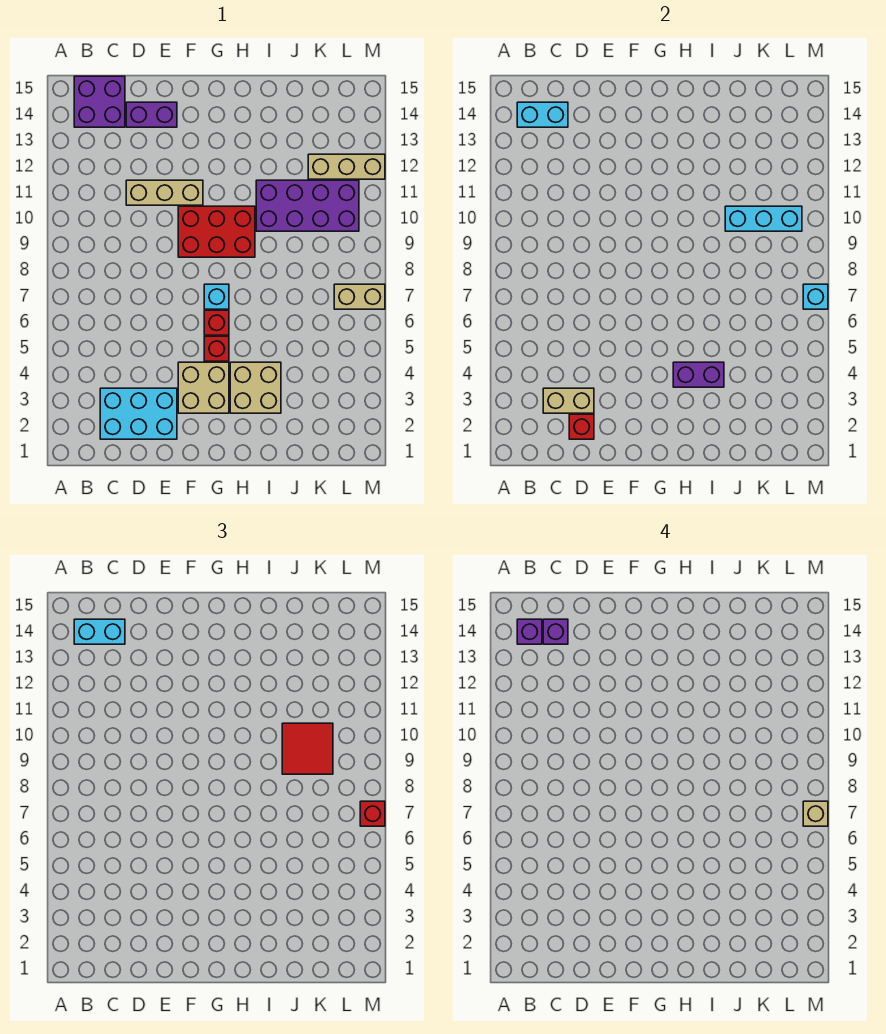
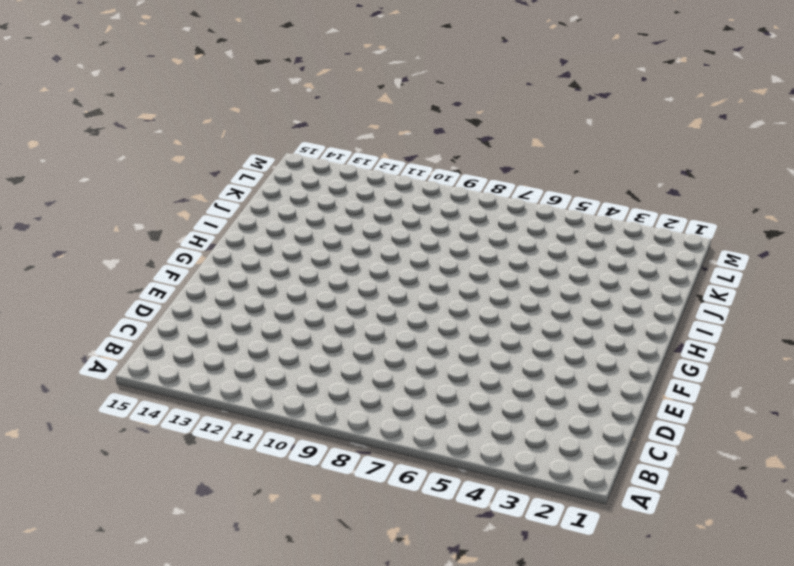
none -> purple brick B14:C15 level 1
none -> cyan brick C2:E3 level 1
none -> tan brick D11:F11 level 1

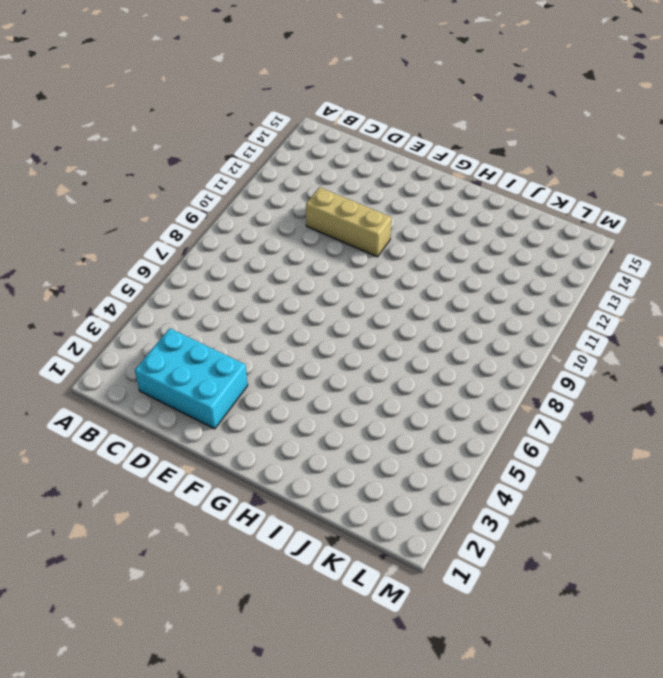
none -> purple brick B14:C15 level 1
none -> purple brick D14:E14 level 1
none -> tan brick F3:G4 level 1

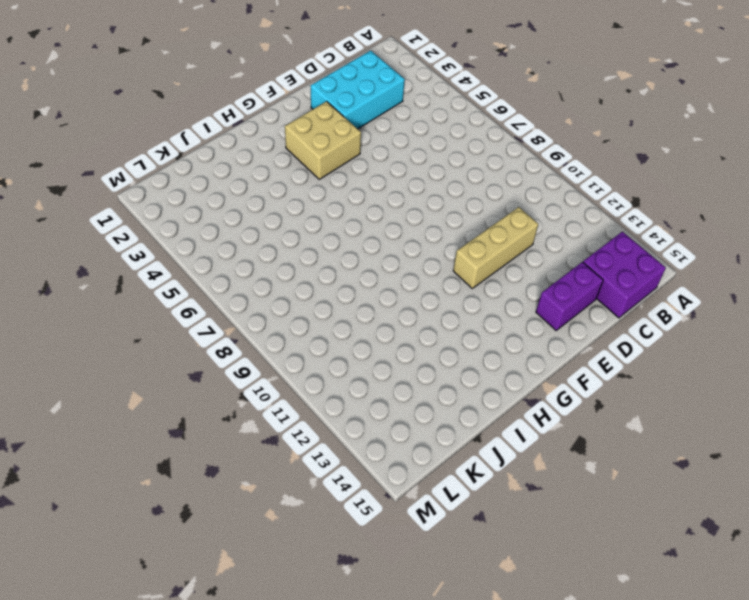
none -> red brick F9:H10 level 1
none -> red brick G5 level 1
none -> red brick G6 level 1

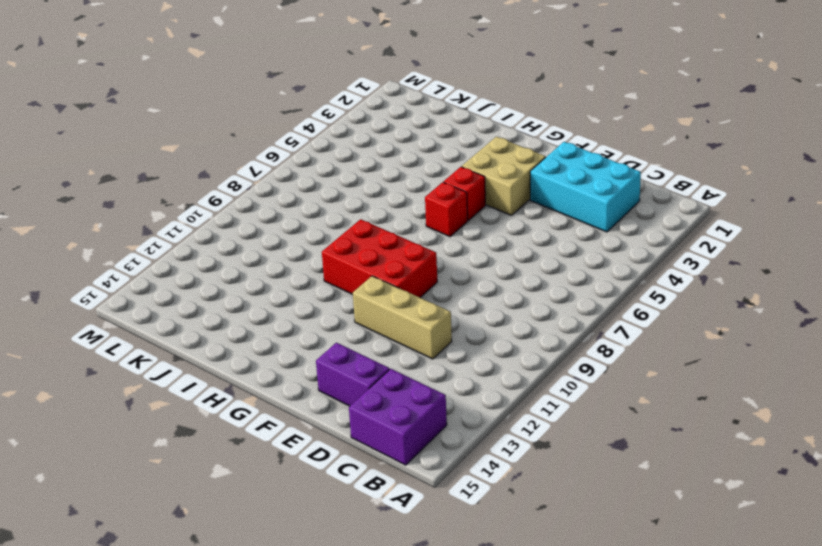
none -> cyan brick G7 level 1
none -> tan brick H3:I4 level 1
none -> purple brick I10:L11 level 1

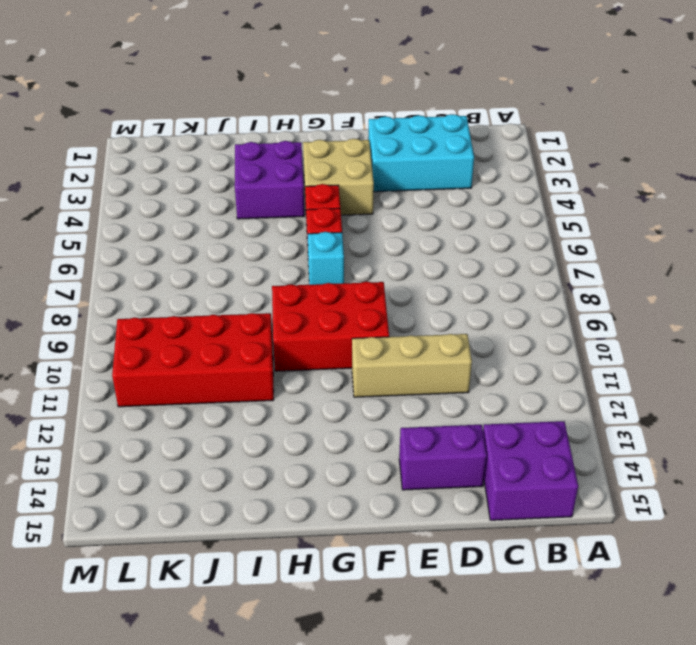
purple brick H3:I4 level 1 -> tan brick H3:I4 level 1
red brick I10:L11 level 1 -> purple brick I10:L11 level 1
none -> tan brick K12:M12 level 1
none -> tan brick L7:M7 level 1
none -> cyan brick B14:C14 level 2

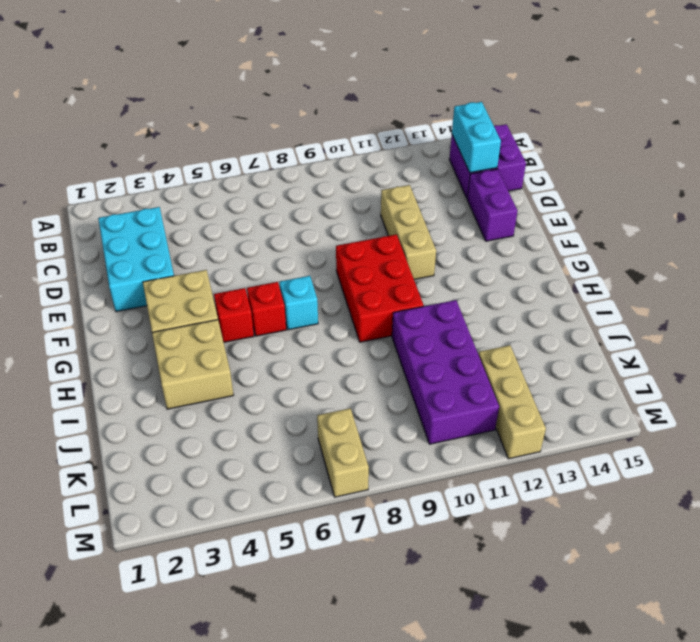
none -> tan brick C3:D3 level 2
none -> red brick D2 level 2
none -> purple brick H4:I4 level 2

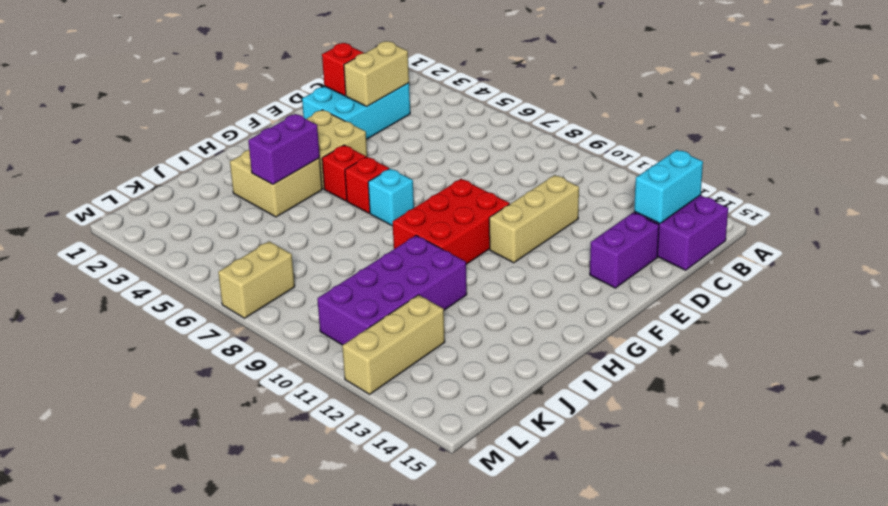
none -> cyan brick J10:L10 level 2
none -> cyan brick M7 level 2
none -> cyan brick B14:C14 level 3

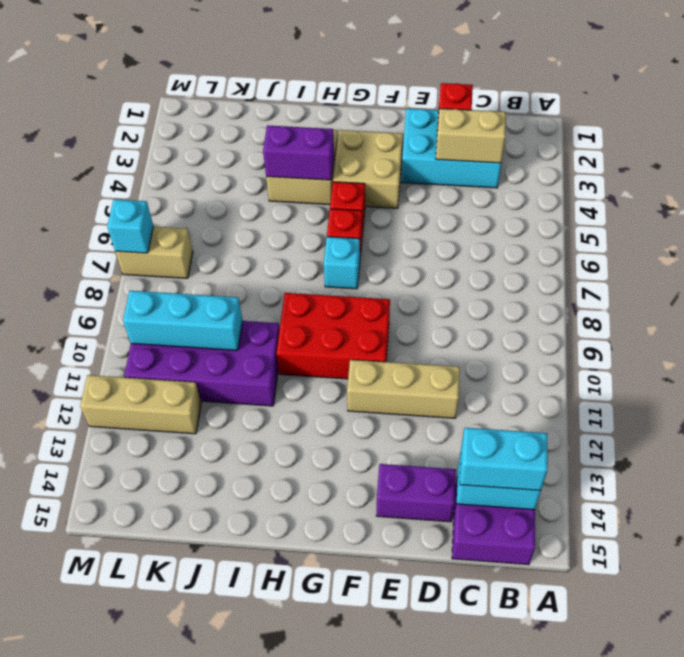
none -> red tile J9:K10 level 3
none -> red brick M7 level 3
none -> purple brick B14 level 4

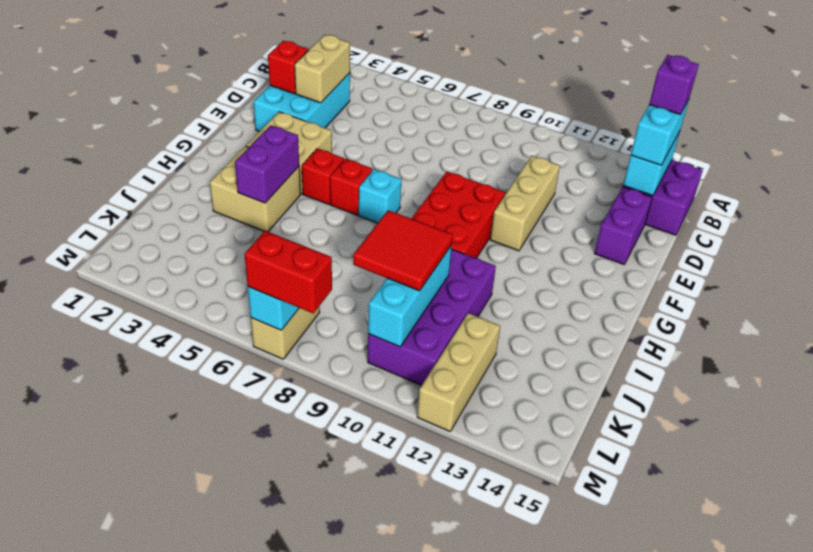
red brick M7:M8 level 3 -> red brick M7 level 3
none -> purple brick C14 level 4
none -> tan brick M7 level 4

